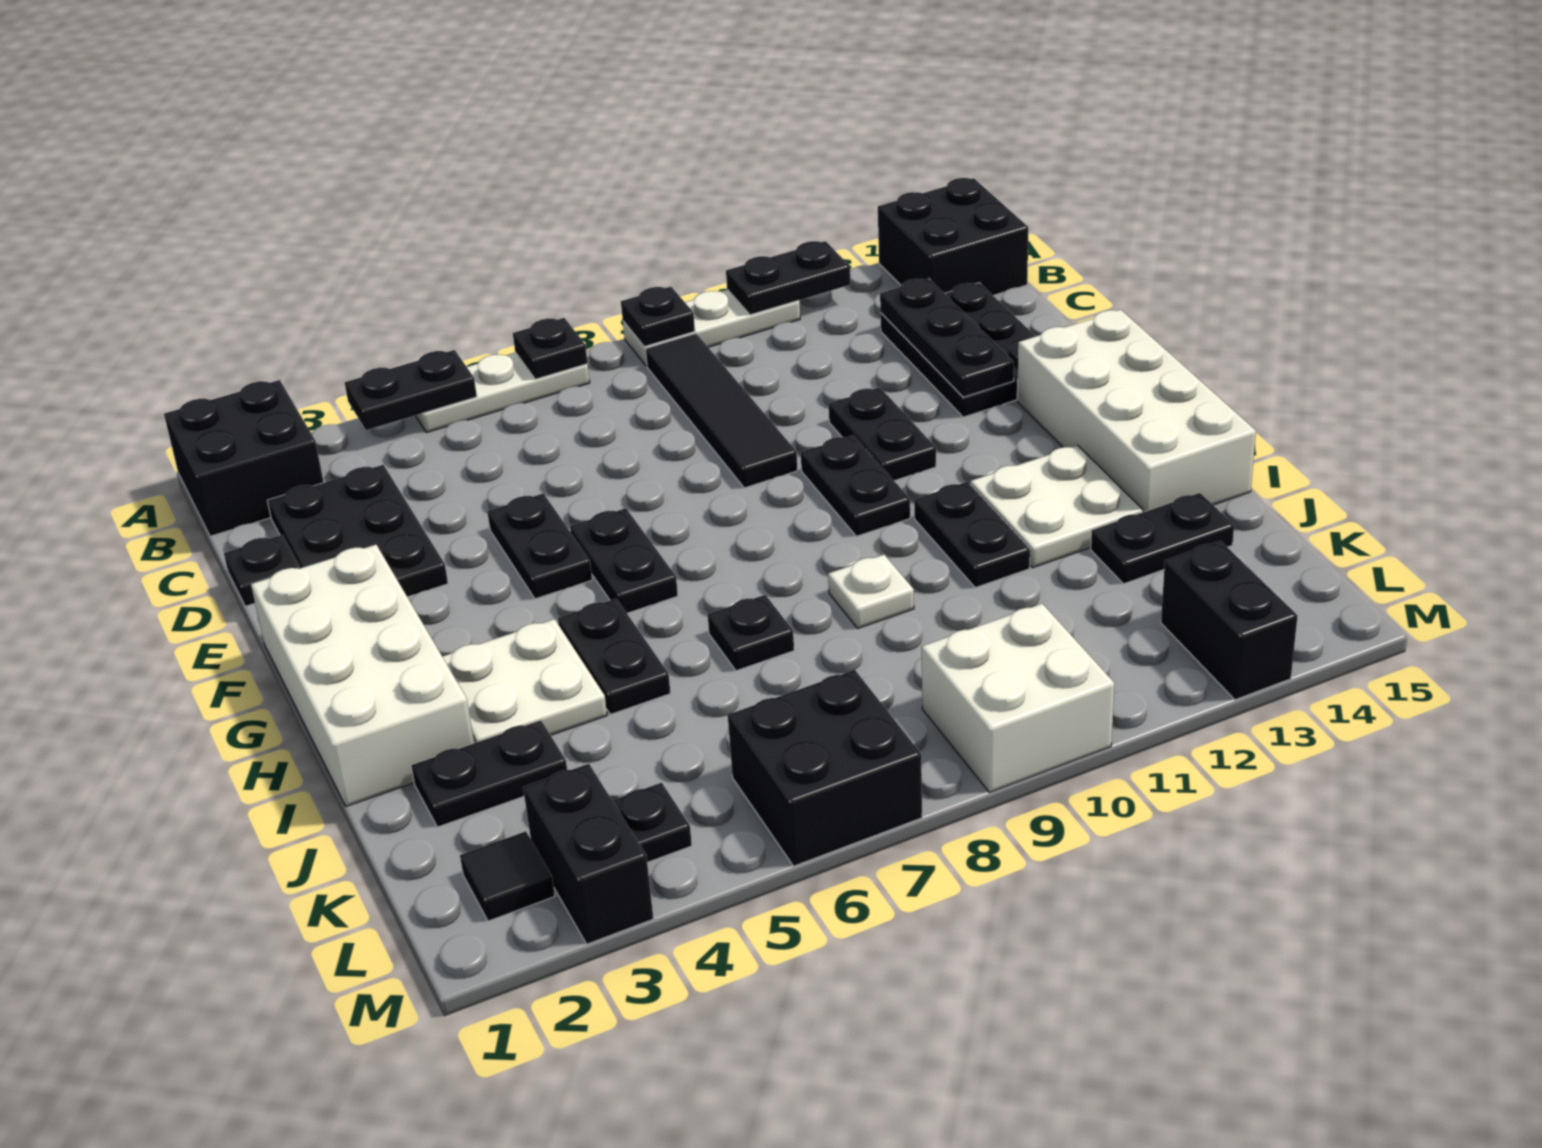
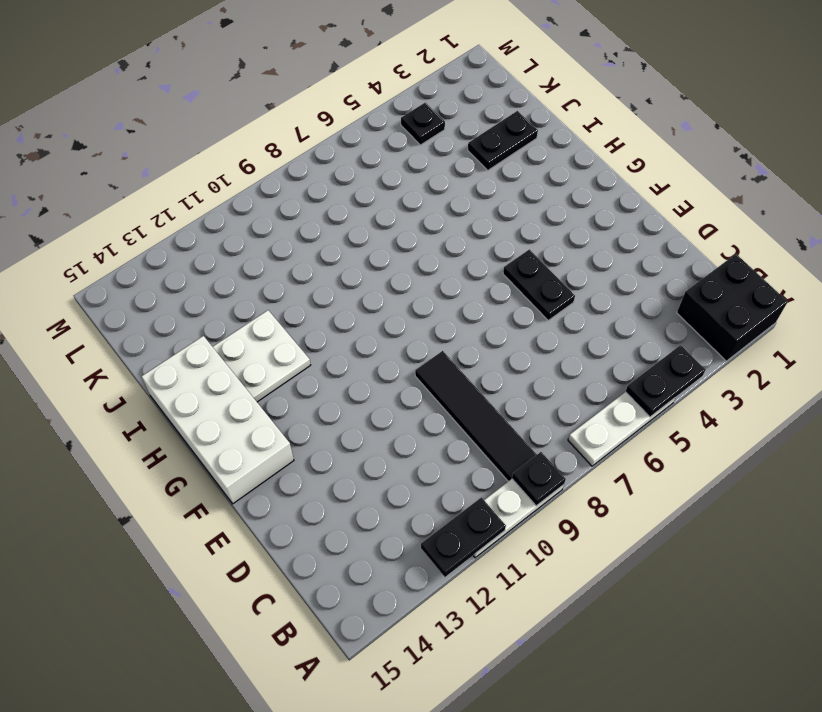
none -> black brick A14:B15 level 1
none -> black plate C2:E3 level 1
none -> black plate C13:E14 level 1
none -> black plate D1 level 1

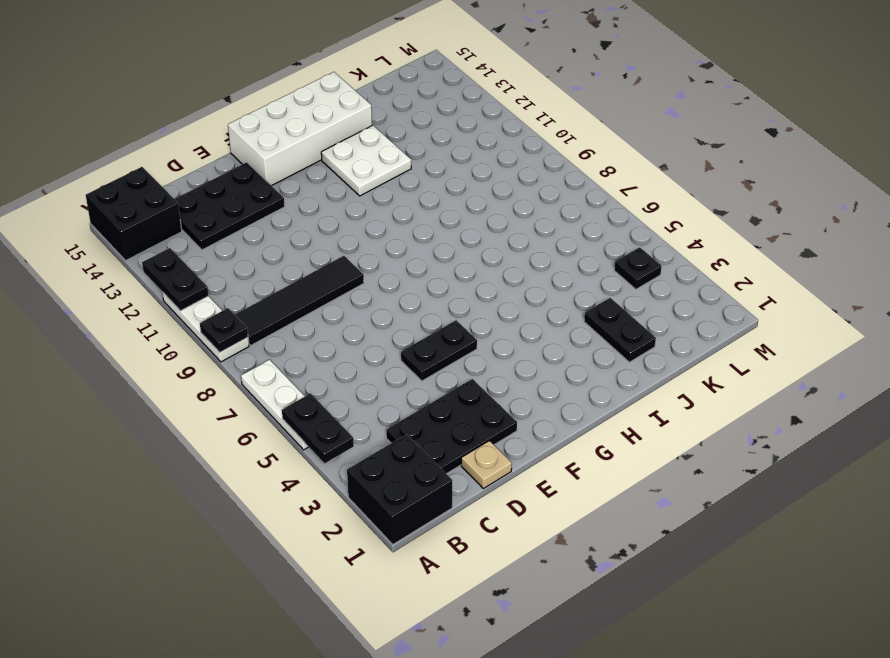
tan plate D1 level 1 -> black plate D1 level 1
none -> black plate E11:F11 level 1
none -> white brick F1:I2 level 1
none -> black plate F6:G6 level 1
none -> black plate F10:G10 level 1

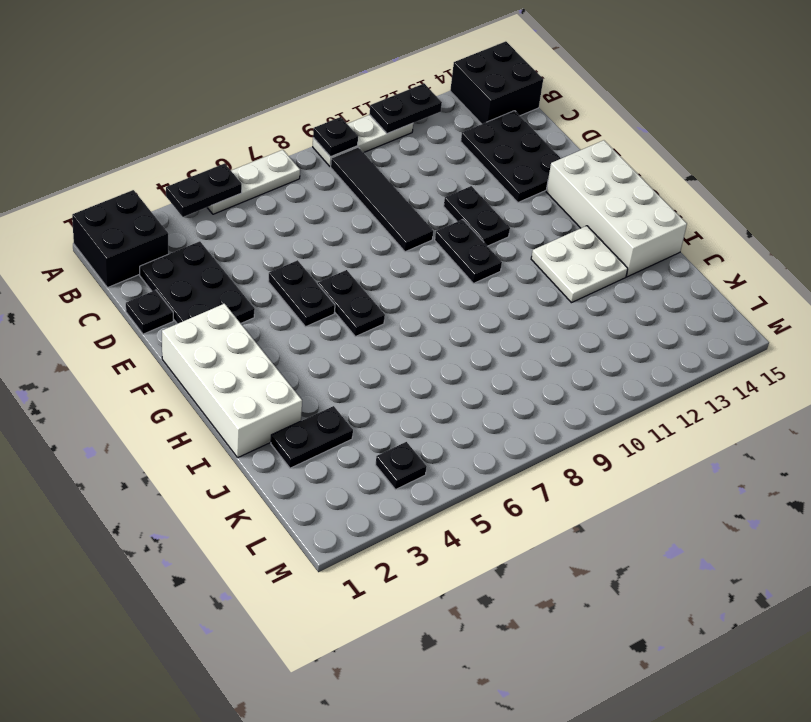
none -> white plate H3:I4 level 1
none -> black plate H5:I5 level 1
none -> black plate H11:I11 level 1
none -> black plate I7 level 1

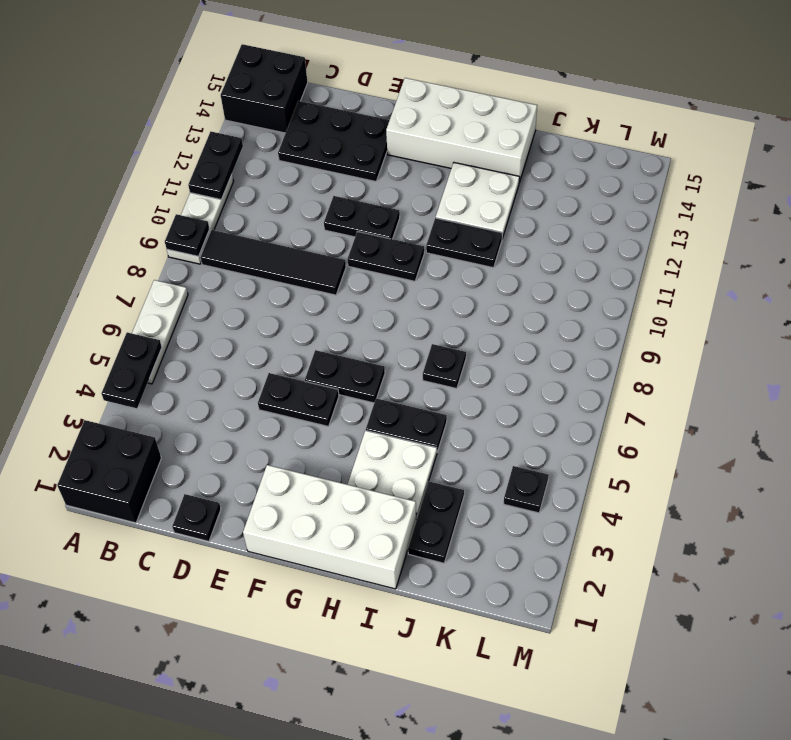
none -> black plate C2:E3 level 1
none -> white plate I9 level 1
none -> black plate J13:J14 level 1
none -> black tile L2 level 1

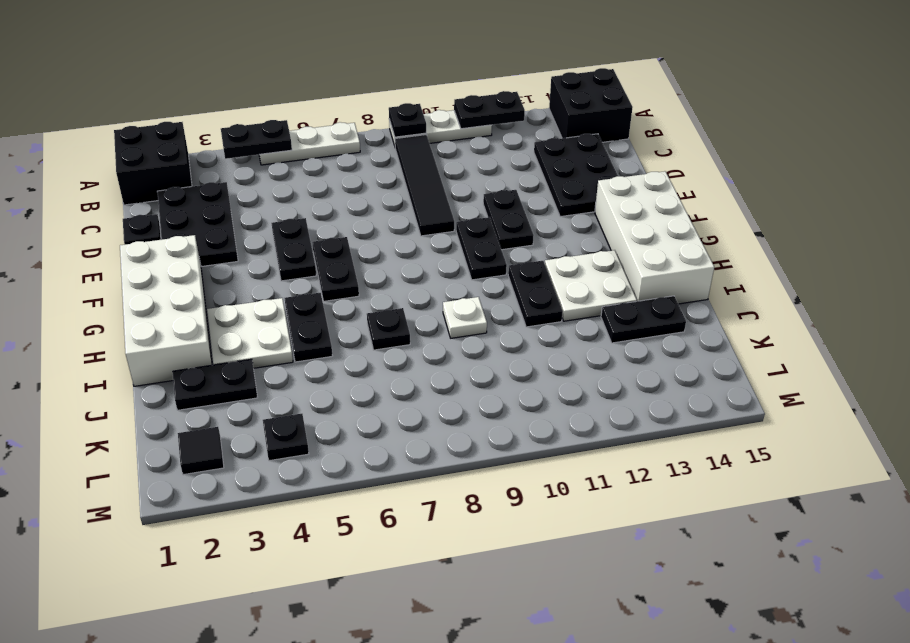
none -> black brick L3:M3 level 1
none -> black brick L6:M7 level 1
none -> white brick L9:M10 level 1
none -> black brick L13:M13 level 1

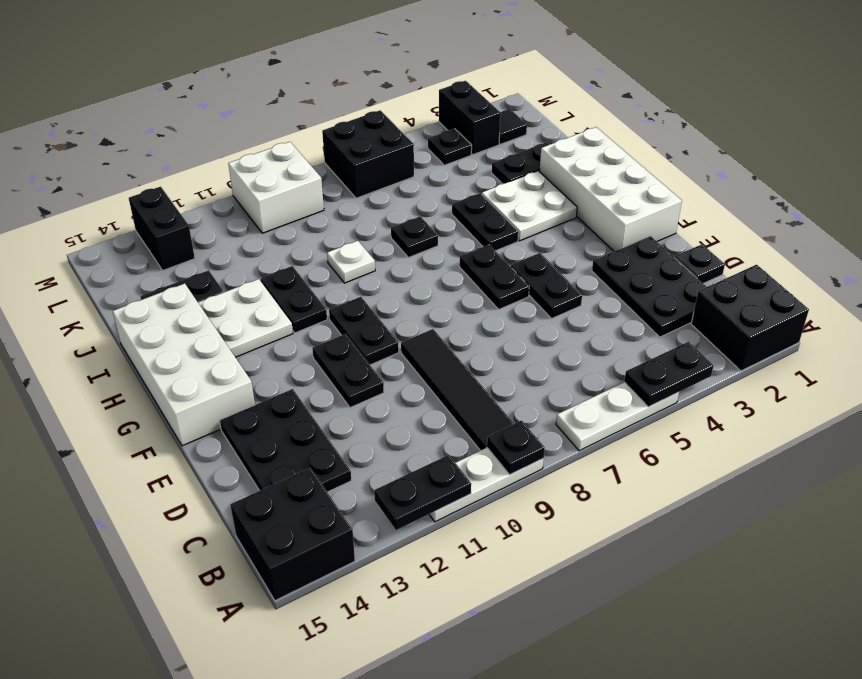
none -> black plate A7 level 2
none -> black plate C13:E13 level 2

